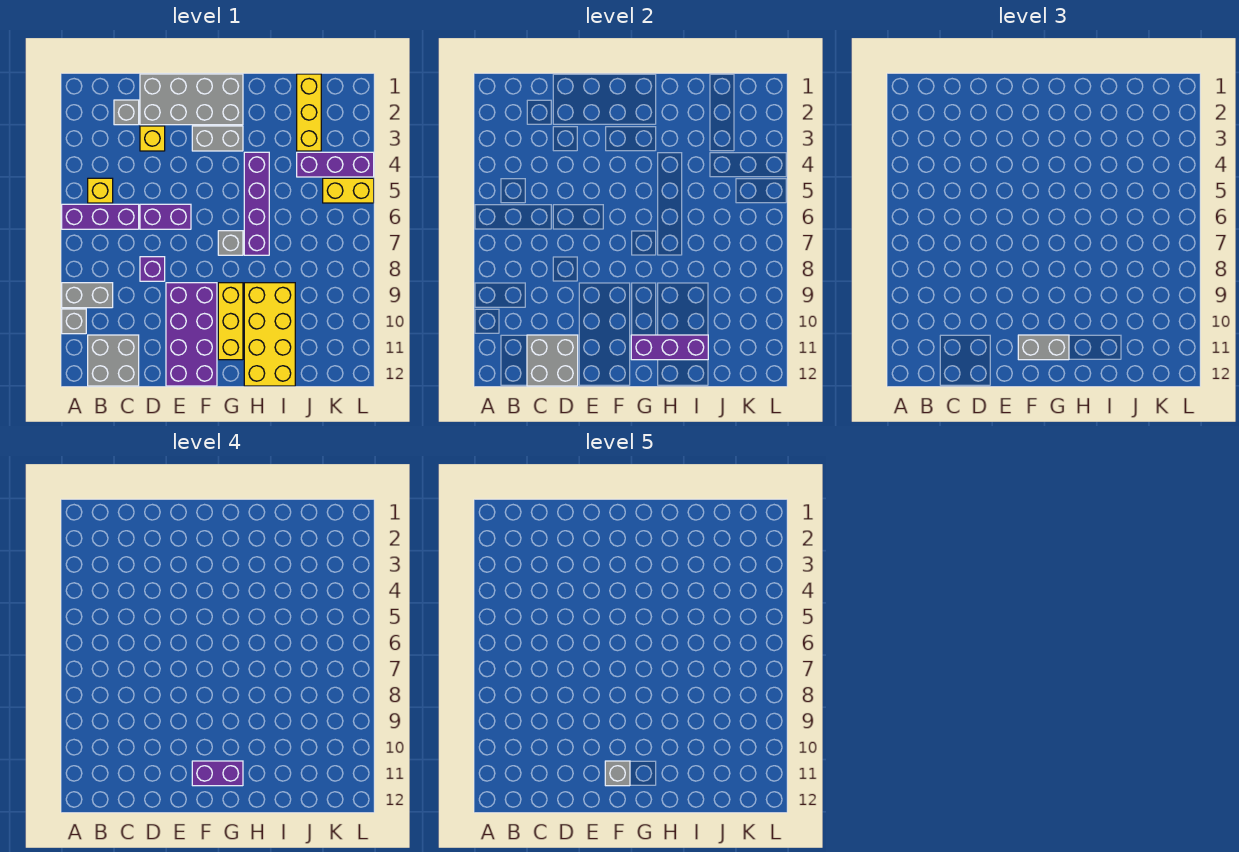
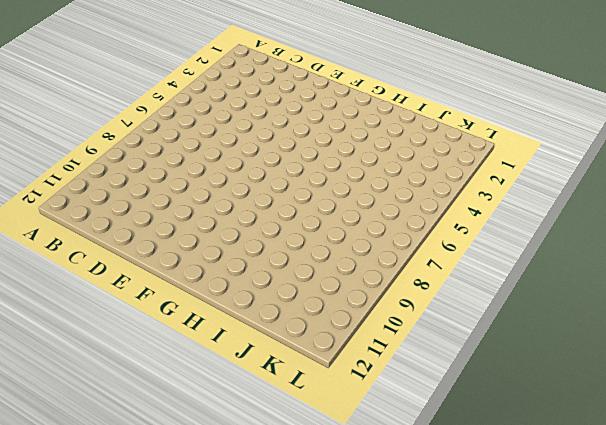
none -> purple brick A6:C6 level 1
none -> grey brick A9:B9 level 1
none -> grey brick A10 level 1

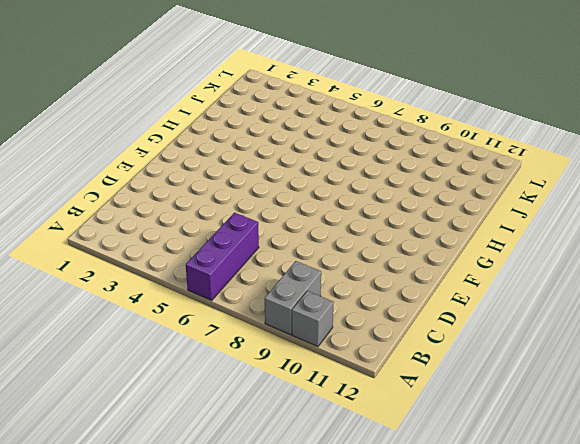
none -> yellow brick B5 level 1
none -> grey brick B11:C12 level 1
none -> grey brick C2 level 1

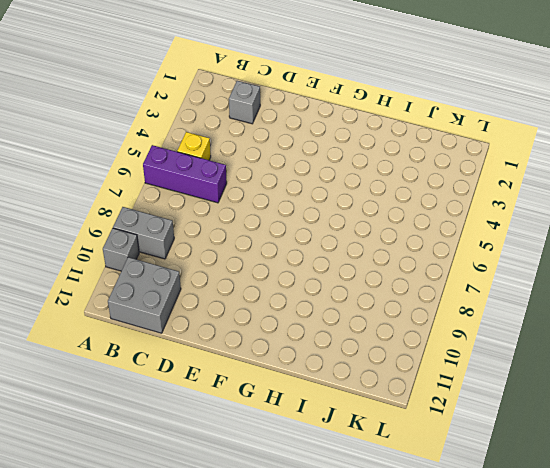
none -> grey brick D1:G2 level 1
none -> yellow brick D3 level 1
none -> purple brick D6:E6 level 1

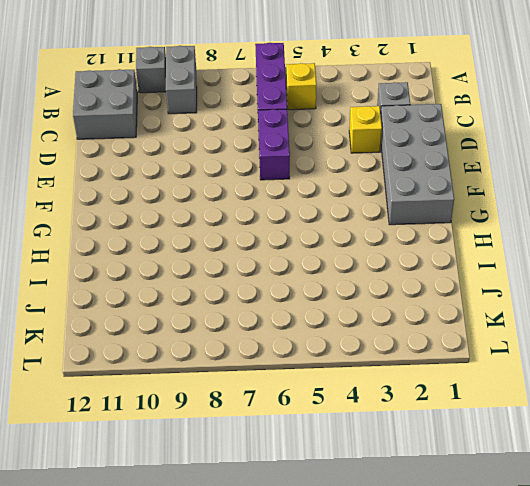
none -> purple brick D8 level 1
none -> purple brick E9:F12 level 1
none -> grey brick F3:G3 level 1

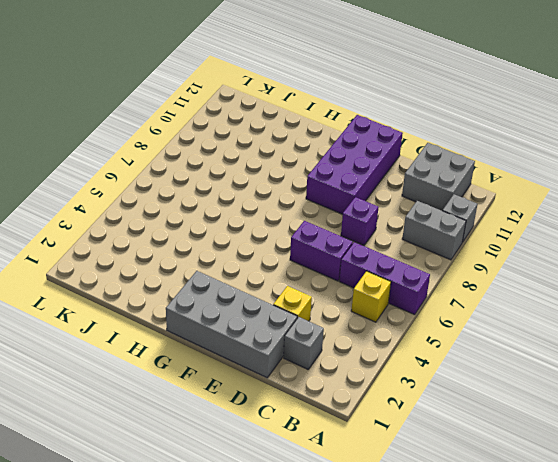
none -> grey brick F3:G3 level 1
none -> grey brick G7 level 1
none -> yellow brick G9:G11 level 1

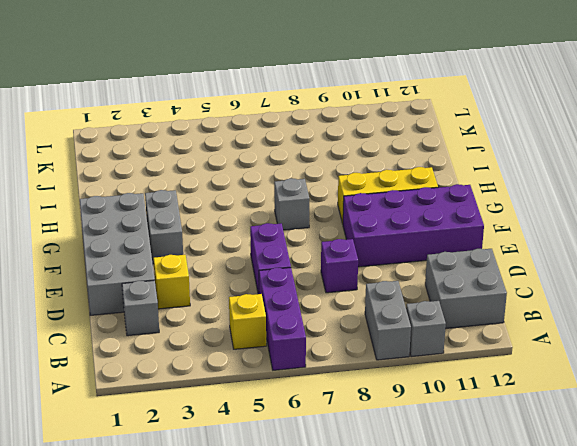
none -> purple brick H4:H7 level 1
none -> yellow brick H9:I12 level 1
none -> yellow brick J1:J3 level 1

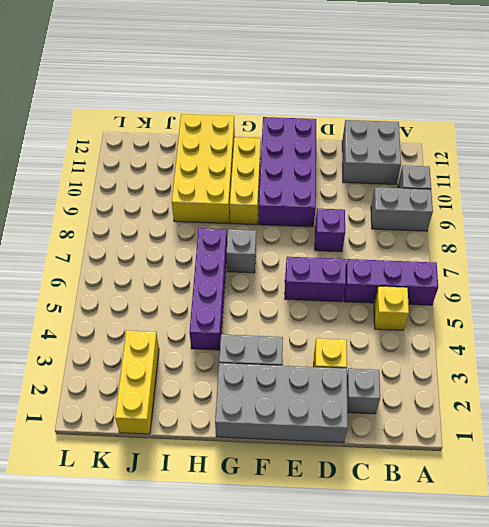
none -> purple brick J4:L4 level 1
none -> yellow brick K5:L5 level 1
none -> grey brick C11:D12 level 2

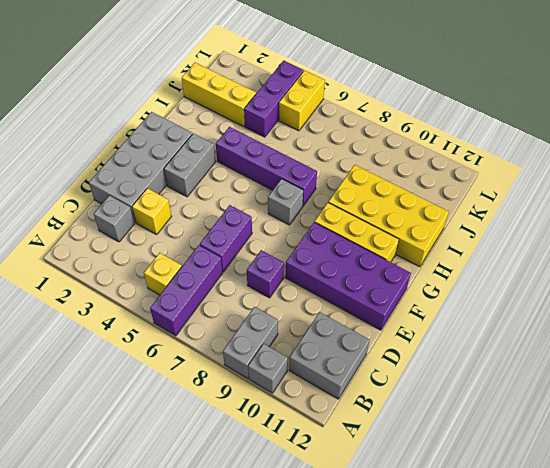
none -> grey brick C11:D12 level 2
none -> purple brick G11:I11 level 2
none -> grey brick F11:G11 level 3

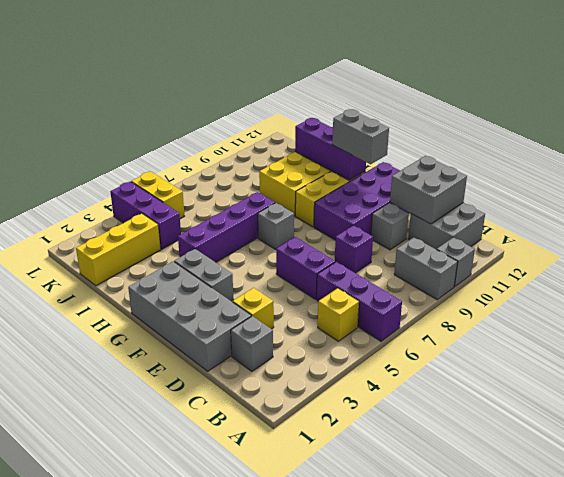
grey brick D10 level 1 -> grey brick F11 level 5
none -> purple brick F11:G11 level 4

